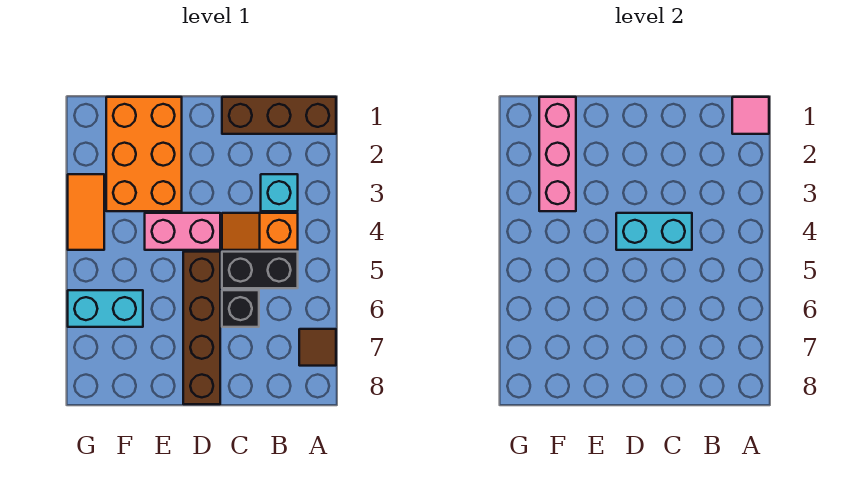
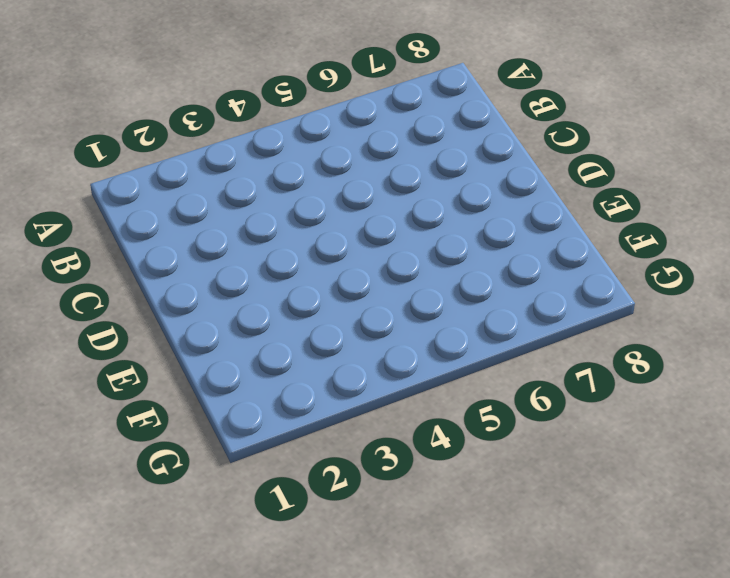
none -> brown brick A1:C1 level 1
none -> brown tile A7 level 1
none -> cyan brick B3 level 1

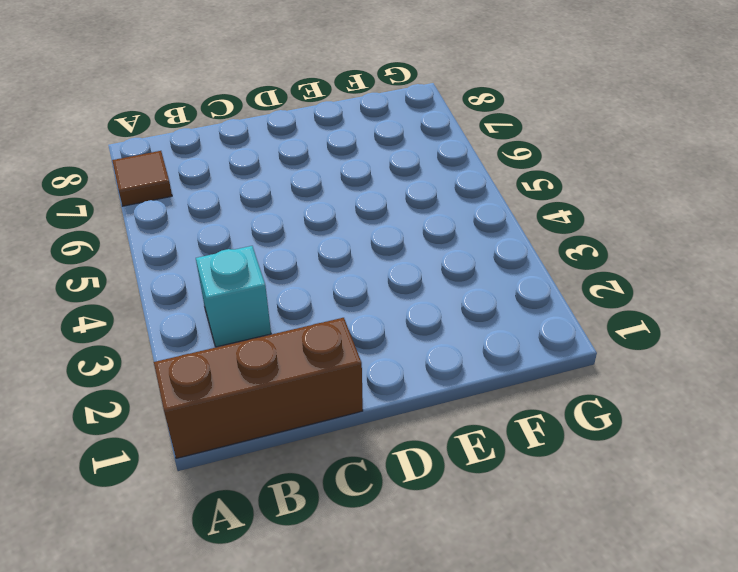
none -> orange slope B4:C4 level 1 top B
none -> black brick B5:C5 level 1
none -> black brick C6 level 1

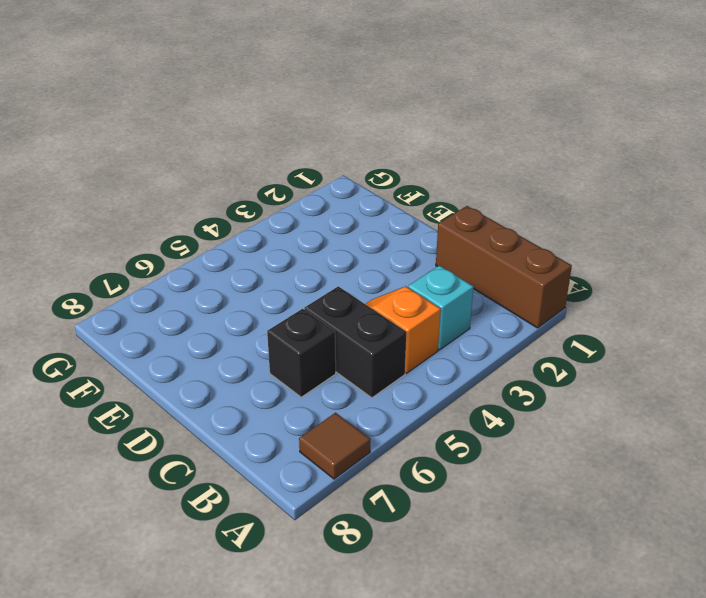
none -> pink brick D4:E4 level 1
none -> brown brick D5:D8 level 1
none -> orange brick E1:F3 level 1

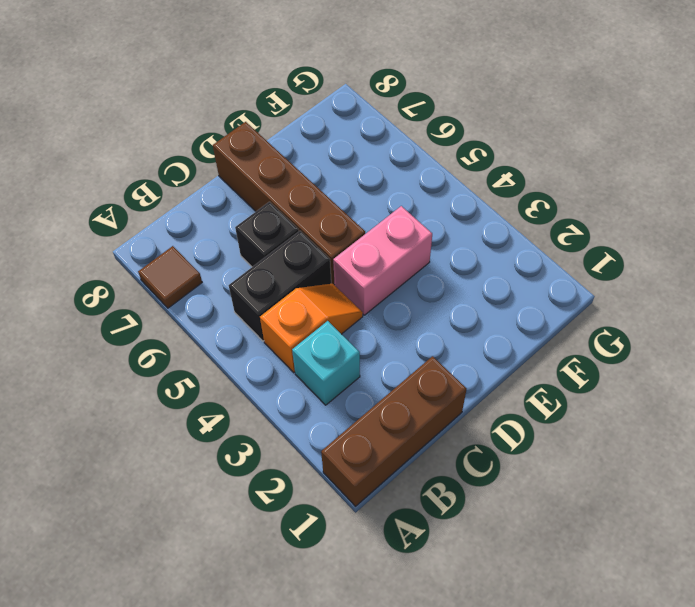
none -> orange brick E1:F3 level 1
none -> cyan brick F6:G6 level 1
none -> orange tile G3:G4 level 1

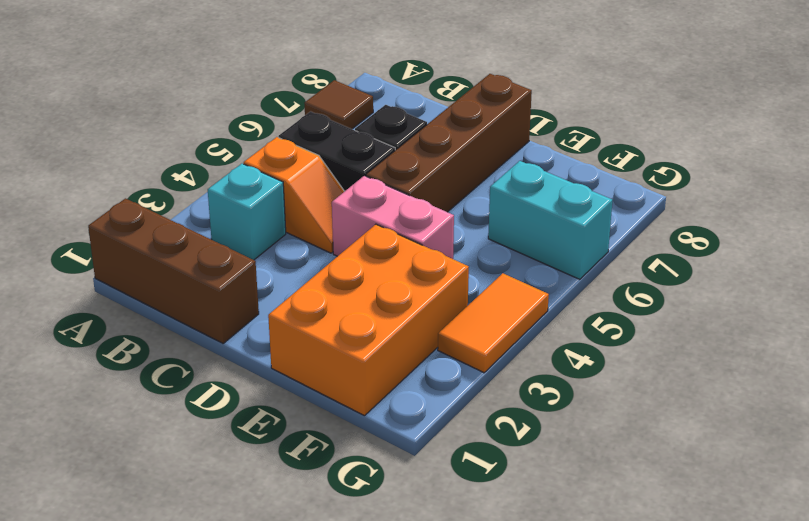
none -> pink tile A1 level 2
none -> cyan brick C4:D4 level 2
none -> pink brick F1:F3 level 2

